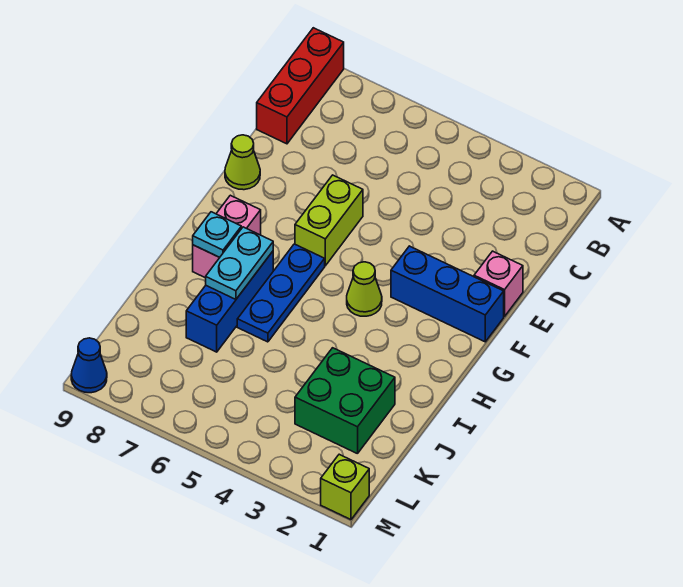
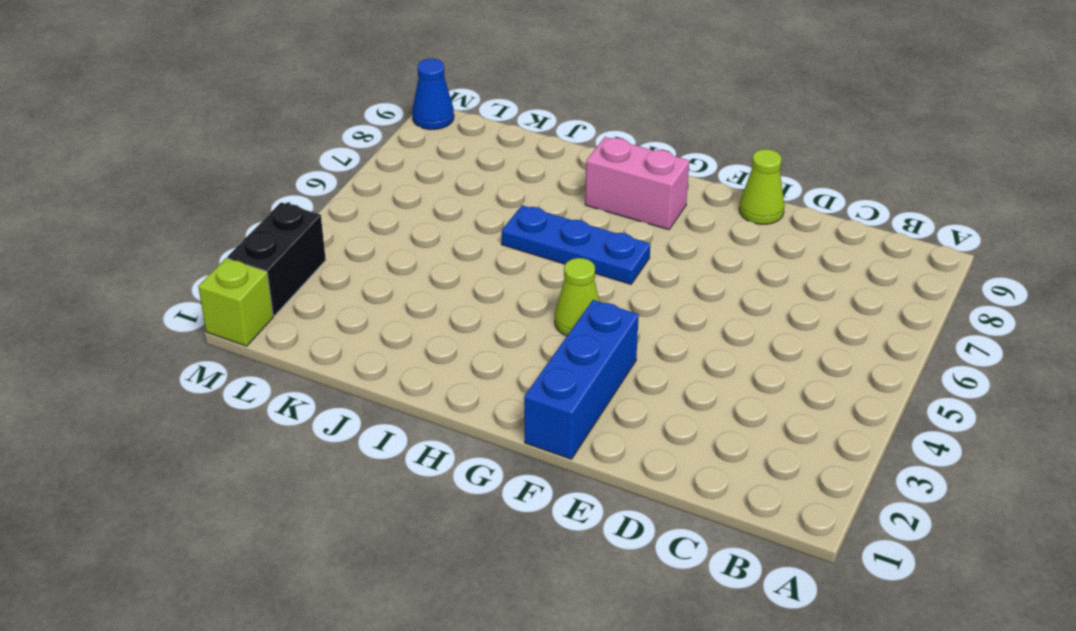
black brick M2:M3 level 1 -> none
none -> red brick A9:C9 level 1
none -> pink brick E1 level 1
none -> lime brick E6:F6 level 1

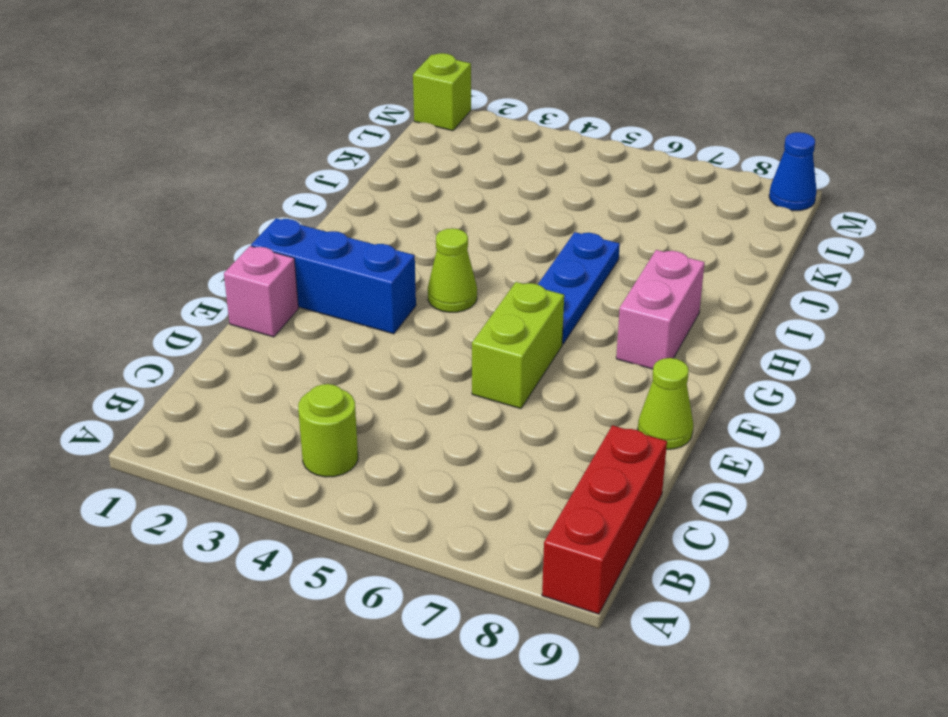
lime round brick B4 level 1 -> none
none -> blue brick H7:J7 level 1
none -> green brick J2:K3 level 1
none -> cyan plate H7:I7 level 2

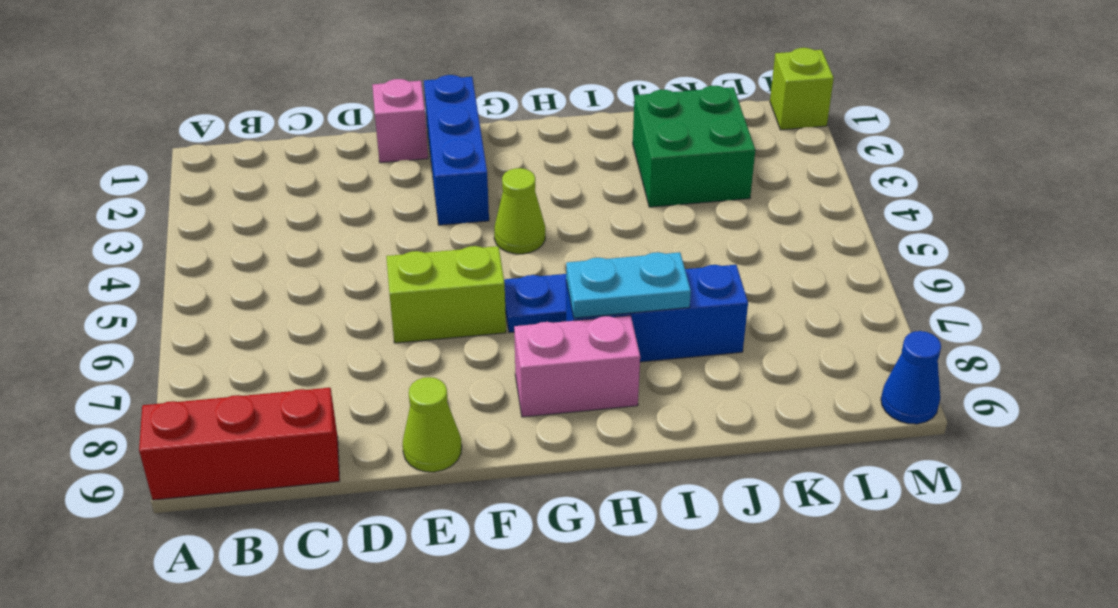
none -> cyan plate H8 level 2

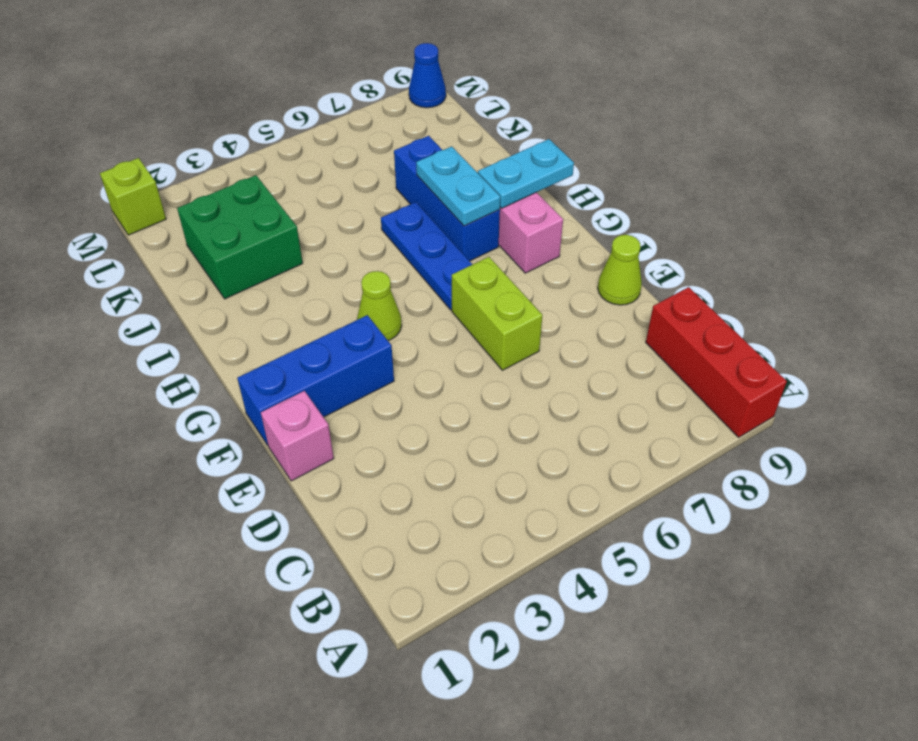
cyan plate H8:H9 level 2 -> cyan plate H8 level 2

